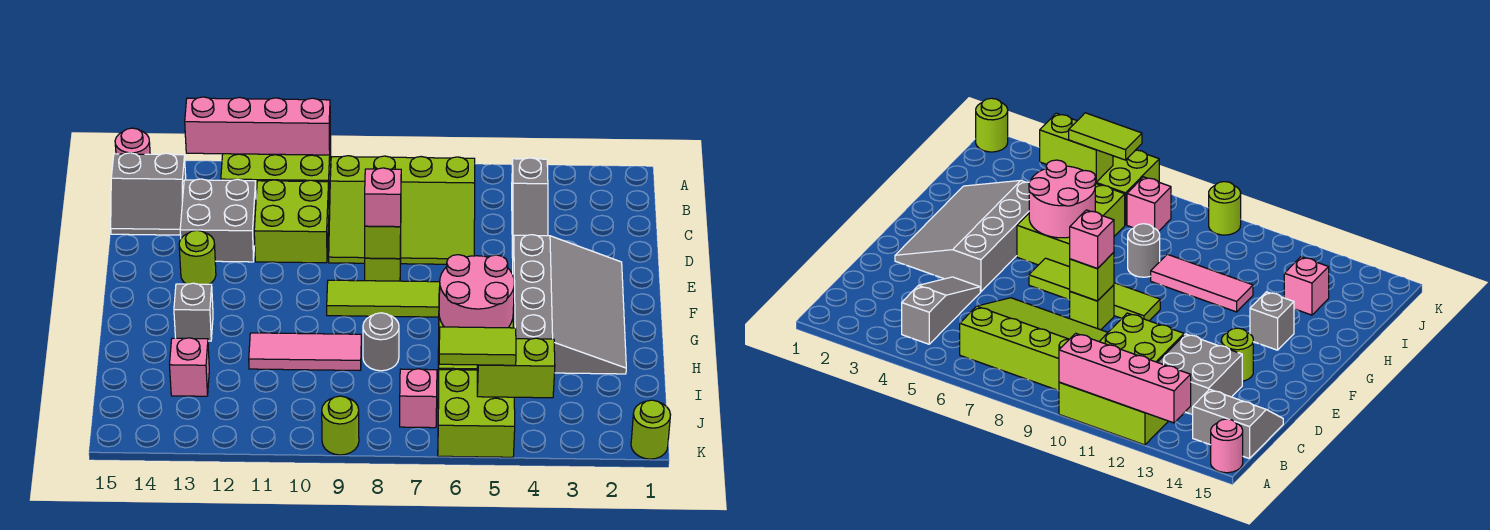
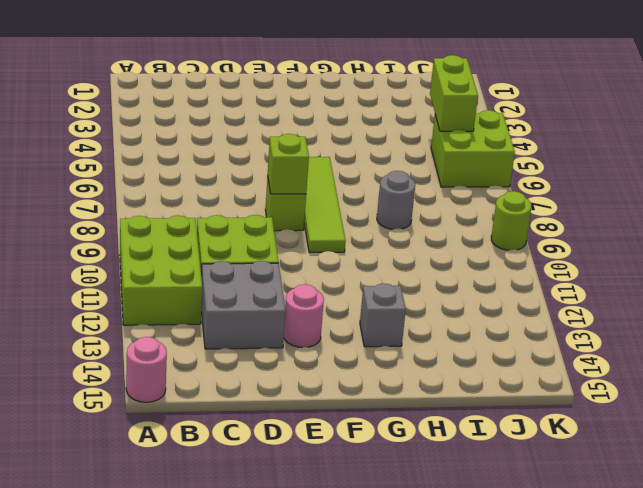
pink round brick E13 level 1 -> lime round brick E13 level 1
none -> grey slope B4:D4 level 1 top B
none -> lime slope B6:D9 level 1 top B
none -> grey slope B14:C15 level 1 top B

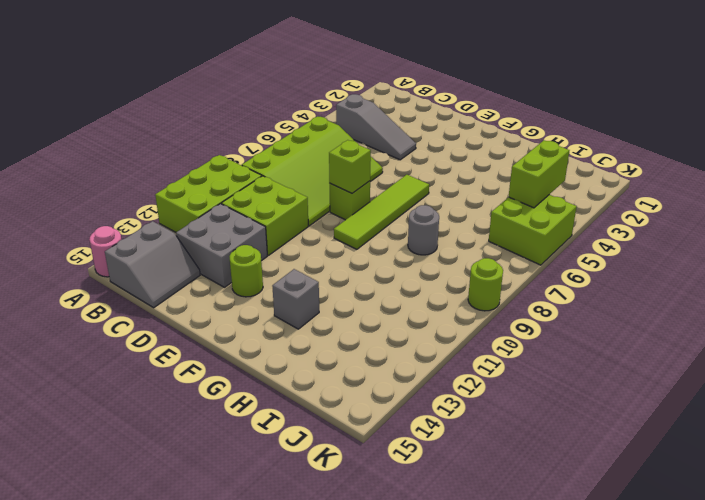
none -> grey slope E2:H4 level 1 top 4
none -> lime brick G5:I6 level 1
none -> pink tile H9:H11 level 1

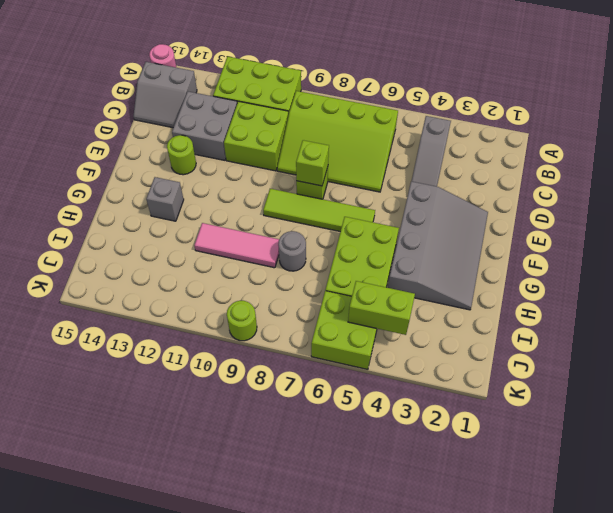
none -> pink brick I13 level 1
none -> pink brick J7 level 1
none -> lime round brick K1 level 1

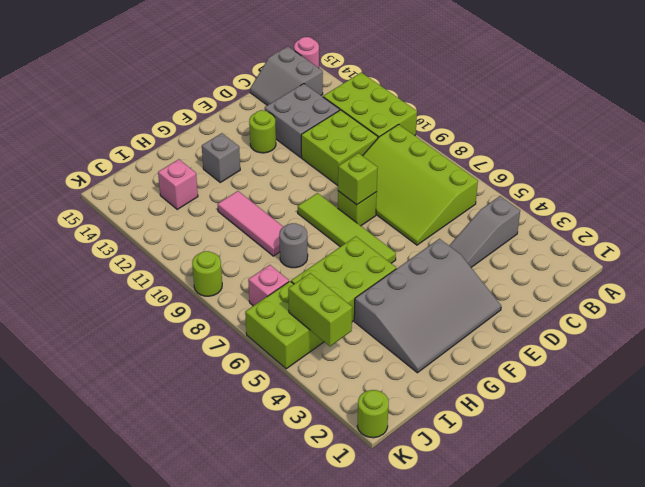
none -> pink brick A10:A13 level 2
none -> pink round brick G5:H6 level 2
none -> pink brick E8 level 3

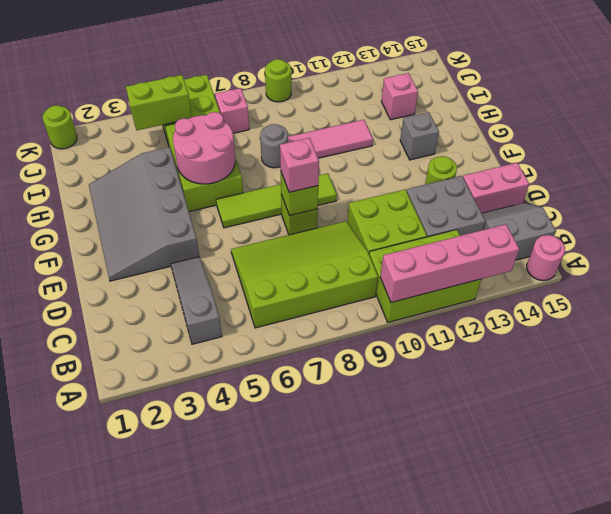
pink brick D14:D15 level 1 -> none
none -> lime tile J5:J6 level 3

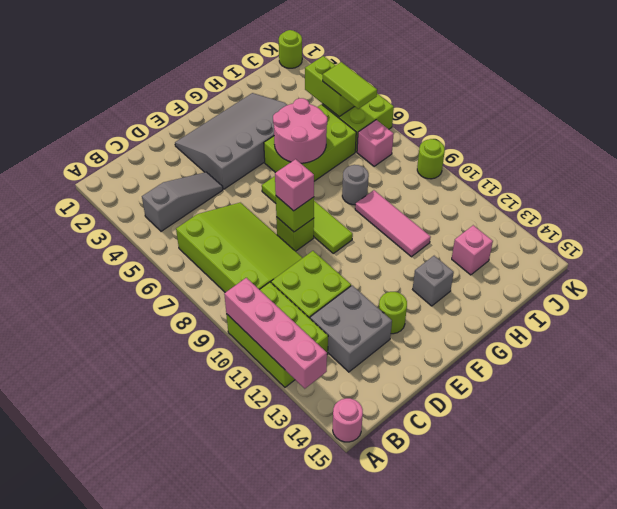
none -> grey slope B14:C15 level 1 top B

